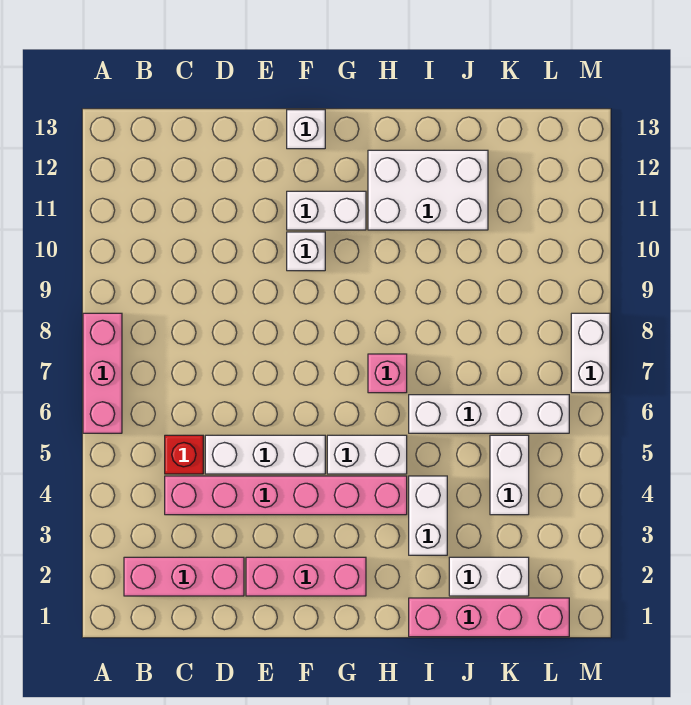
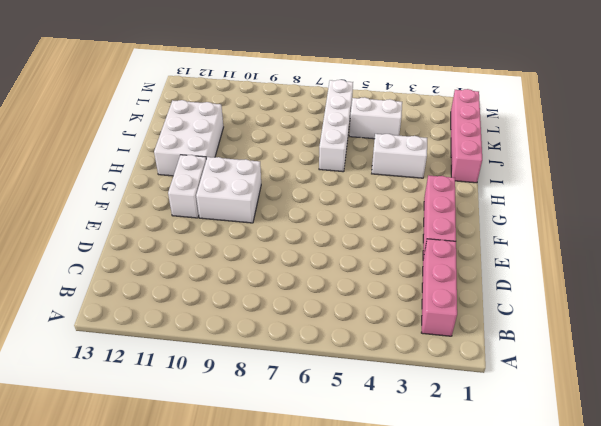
white brick F9:G10 level 1 -> white brick F10 level 1
none -> pink brick A6:A8 level 1
none -> pink brick C4:H4 level 1
none -> red brick C5 level 1

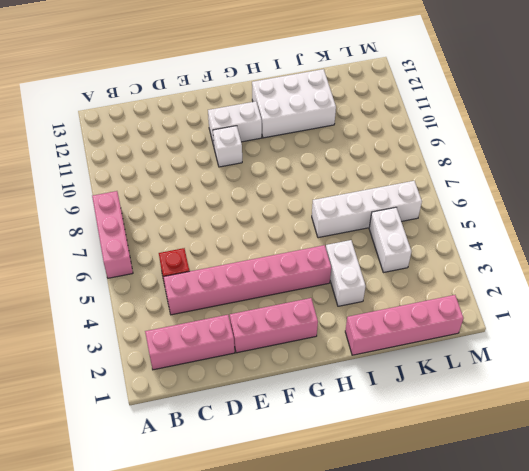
none -> white brick D5:F5 level 1
none -> white brick F13 level 1
none -> white brick G5:H5 level 1

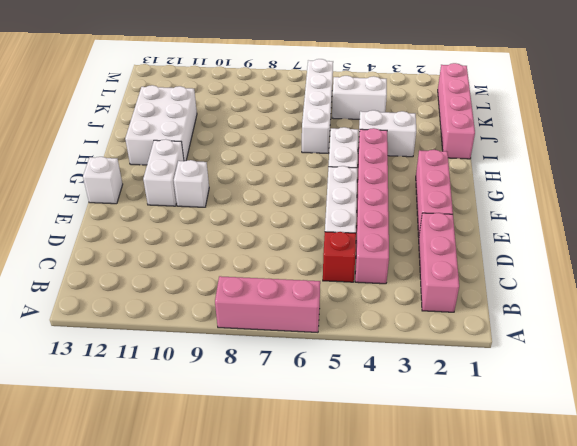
none -> pink brick H7 level 1
none -> white brick J2:K2 level 1
none -> white brick M7:M8 level 1

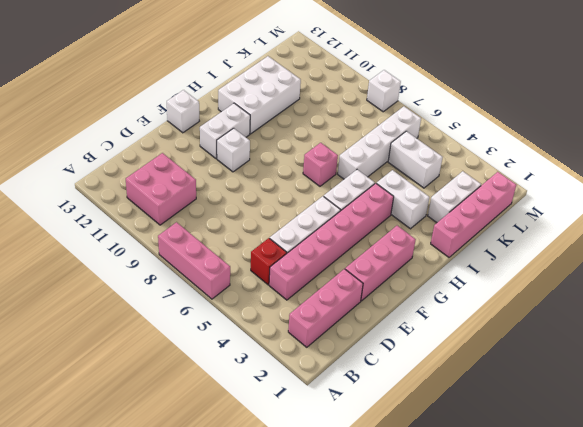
pink brick B10:C11 level 1 -> none
white brick M8 level 1 -> white brick M7:M8 level 1

